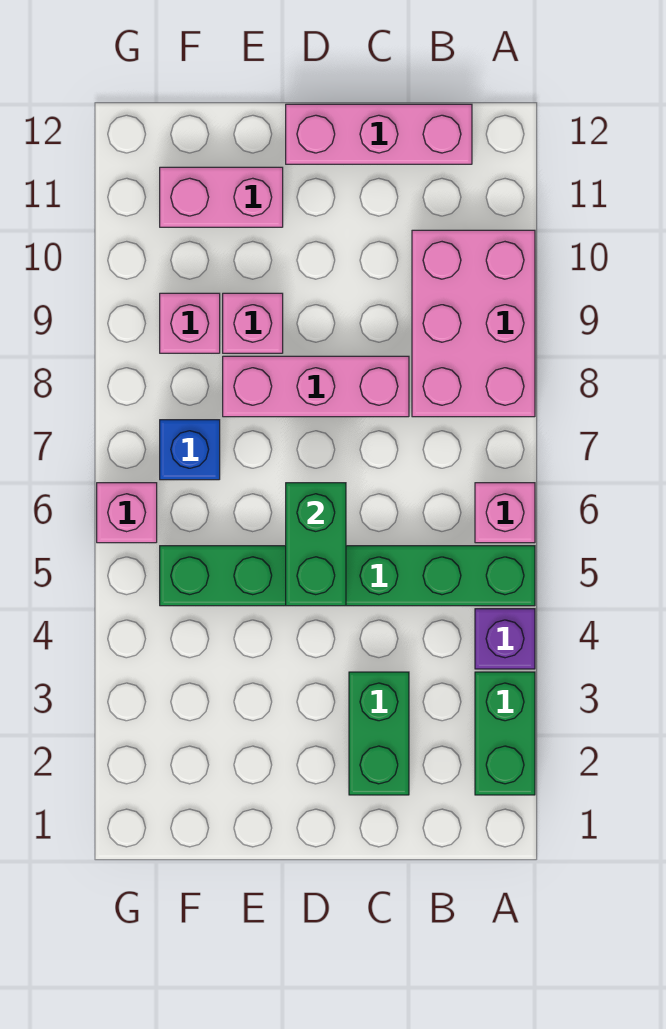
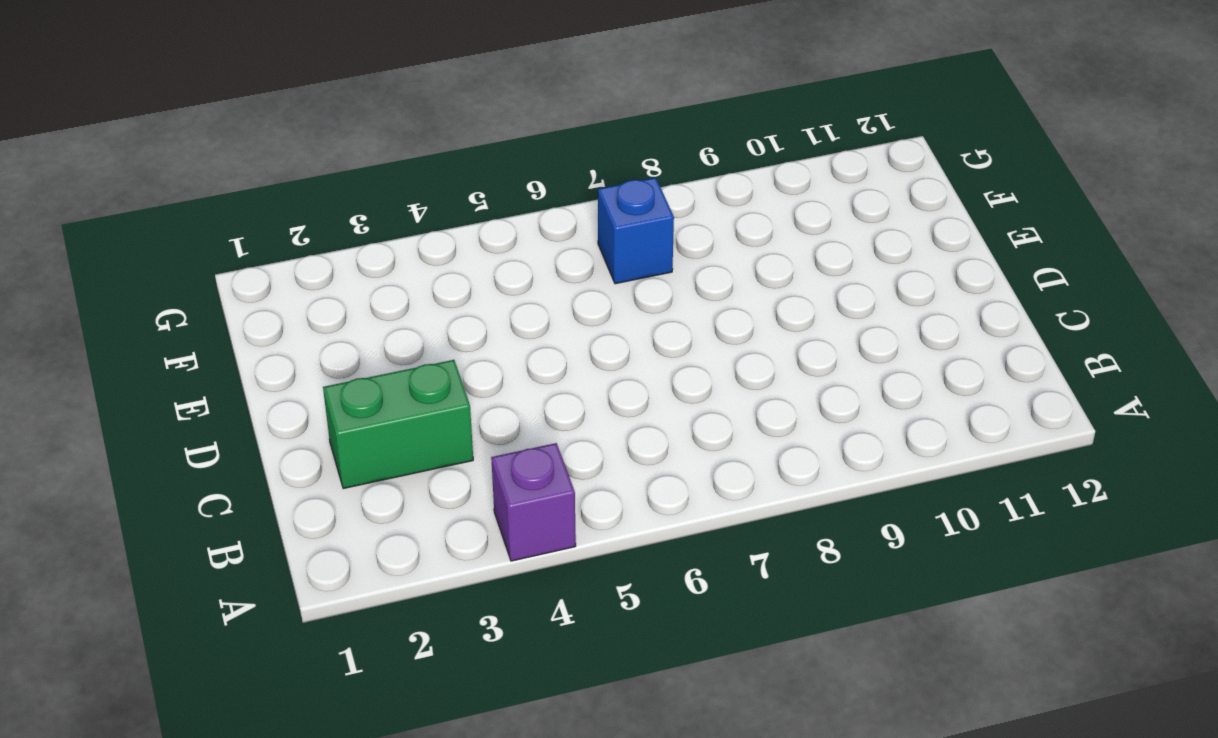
none -> green brick A2:A3 level 1
none -> green brick A5:F5 level 1
none -> pink brick A6 level 1

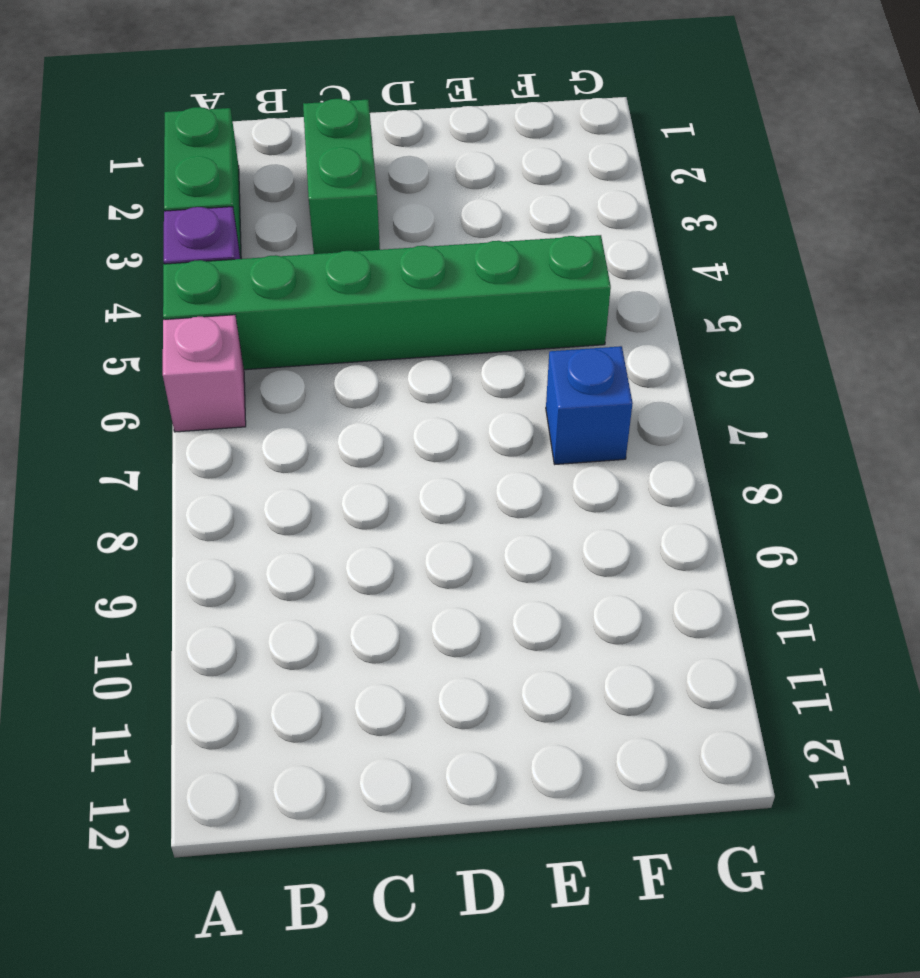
none -> pink brick A8:B10 level 1
none -> pink brick B12:D12 level 1
none -> pink brick C8:E8 level 1

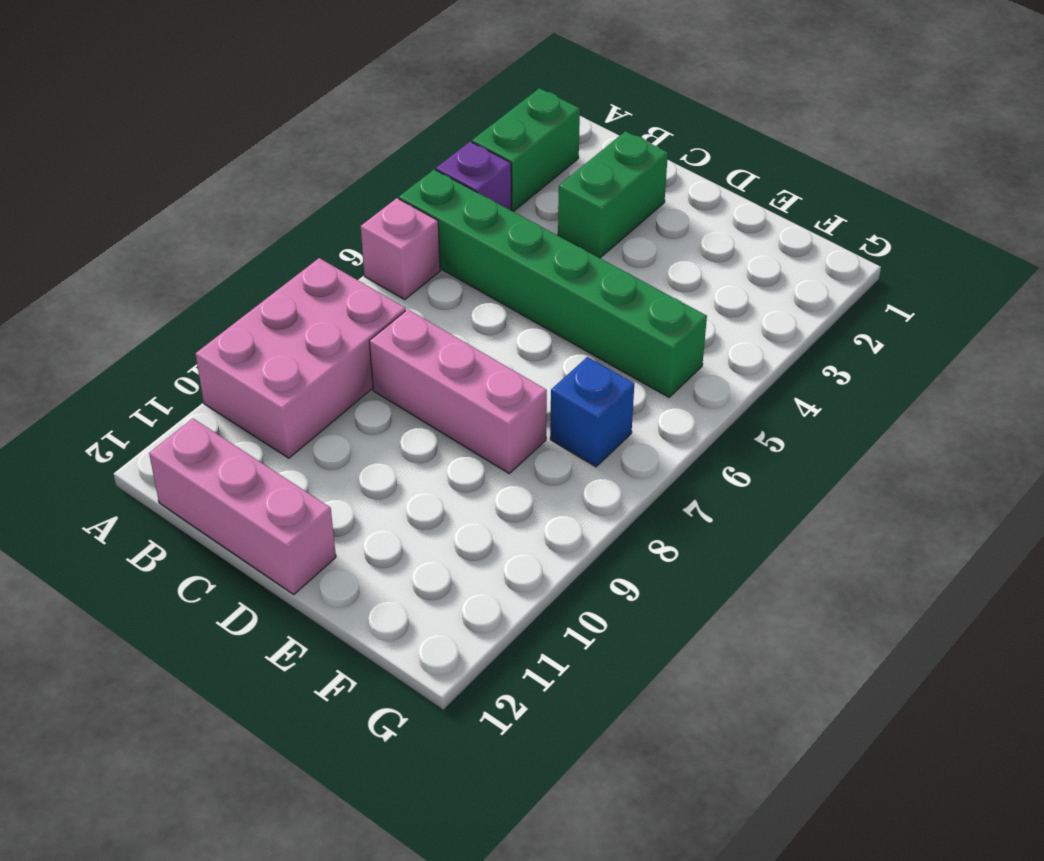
none -> pink brick E9 level 1
none -> pink brick E11:F11 level 1
none -> pink brick F9 level 1

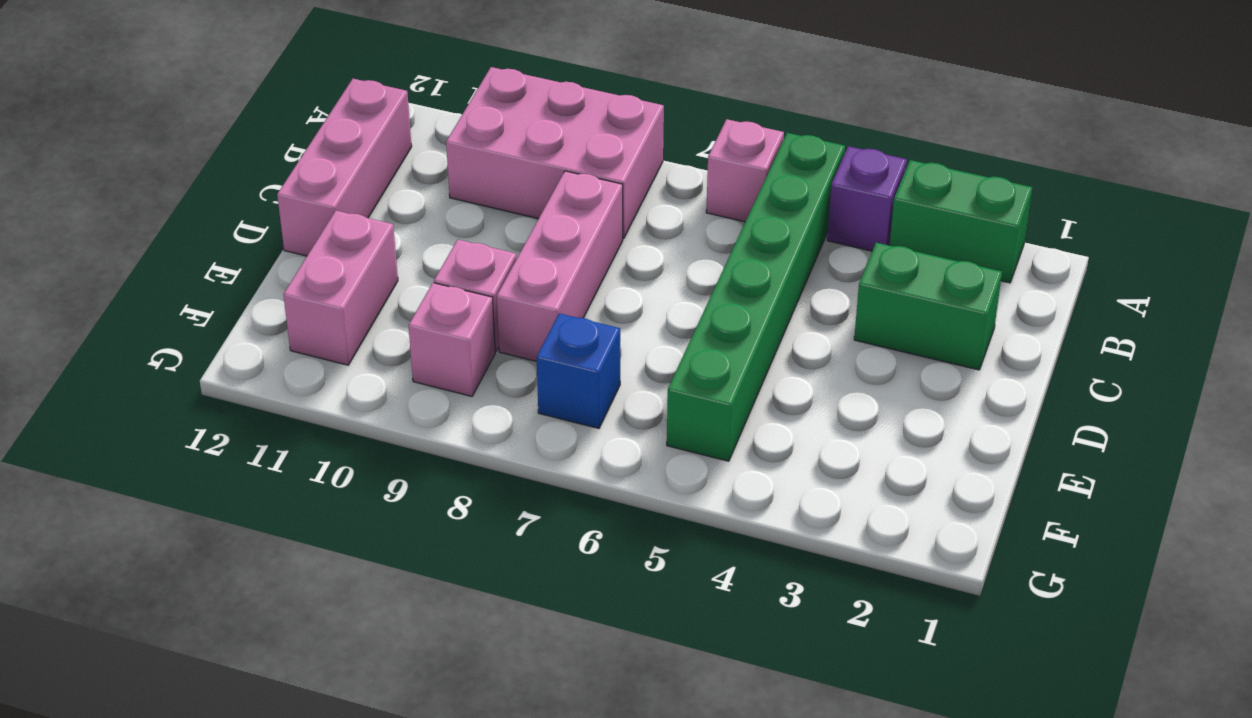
none -> pink brick G6 level 1
none -> green brick D5:D6 level 2

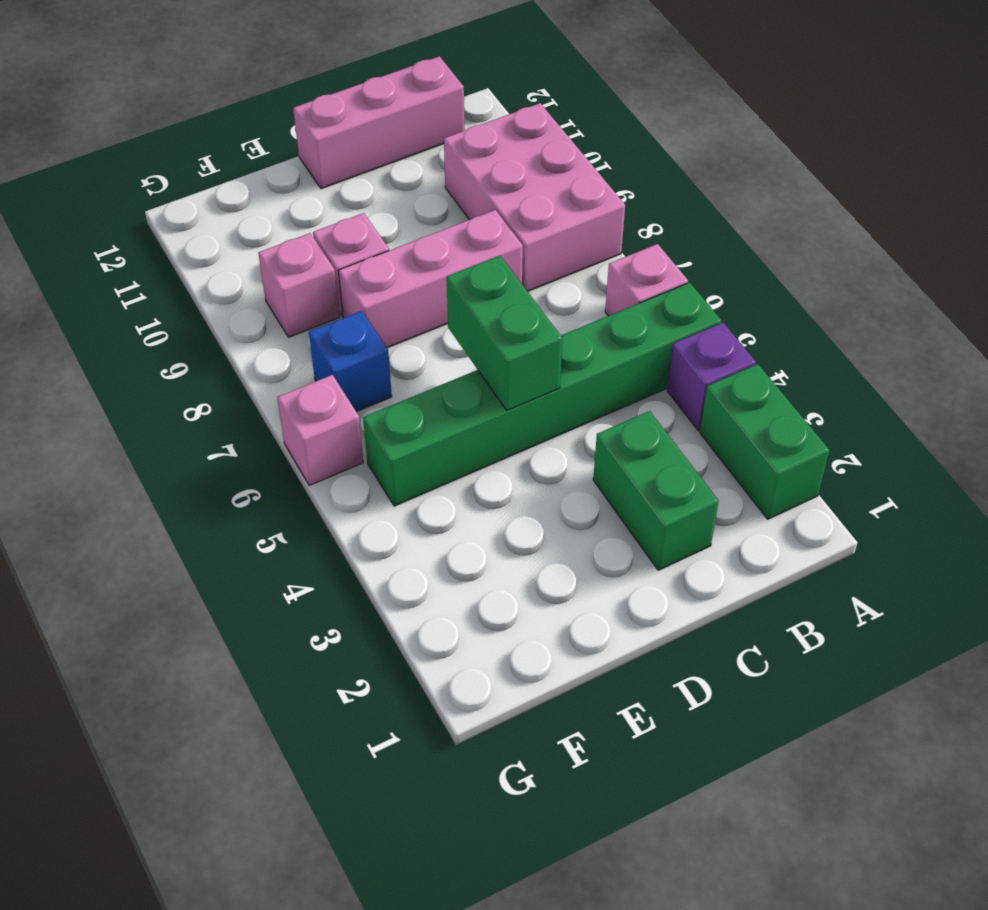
none -> pink brick E11:F11 level 1

